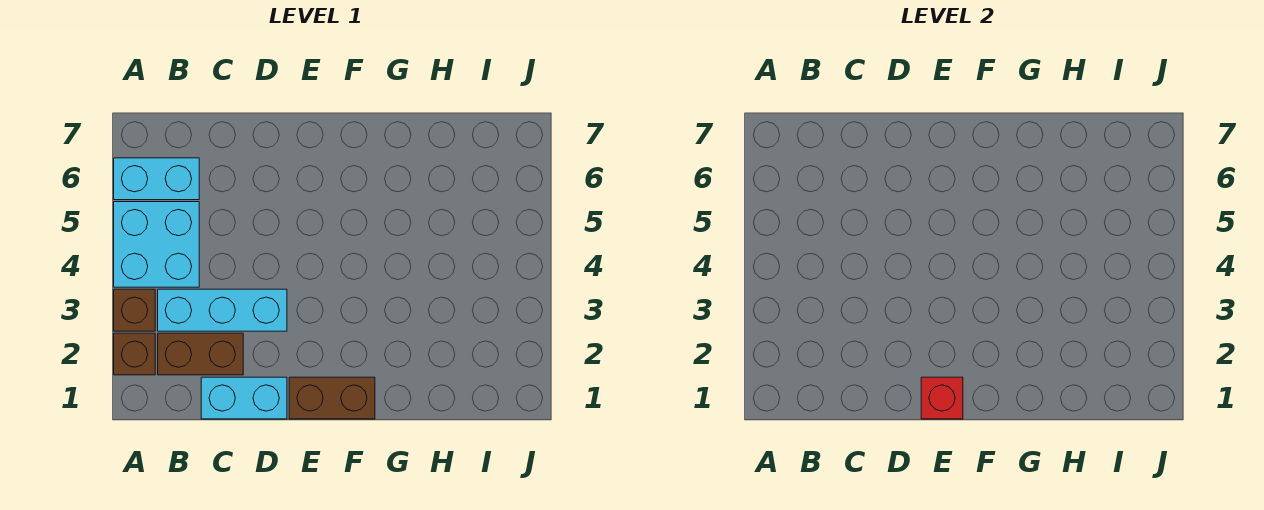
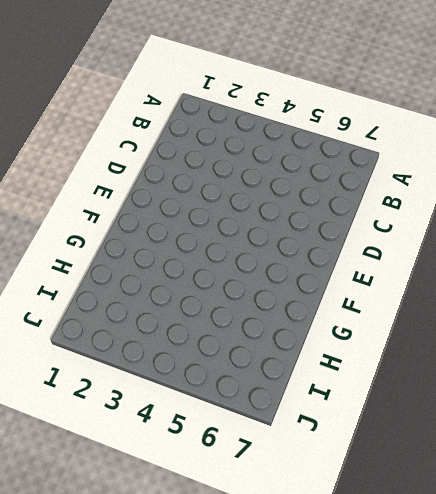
none -> brown brick A2 level 1
none -> brown brick A3 level 1

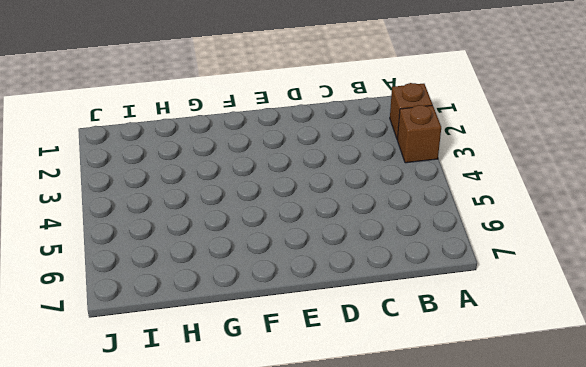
none -> cyan brick A4:B5 level 1
none -> cyan brick A6:B6 level 1

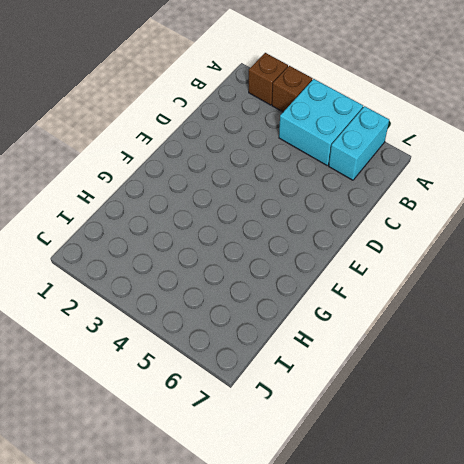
none -> brown brick B2:C2 level 1
none -> cyan brick B3:D3 level 1

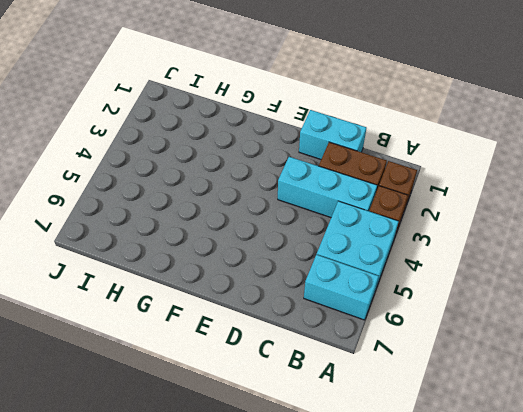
none -> brown brick E1:F1 level 1
none -> red brick E1 level 2

